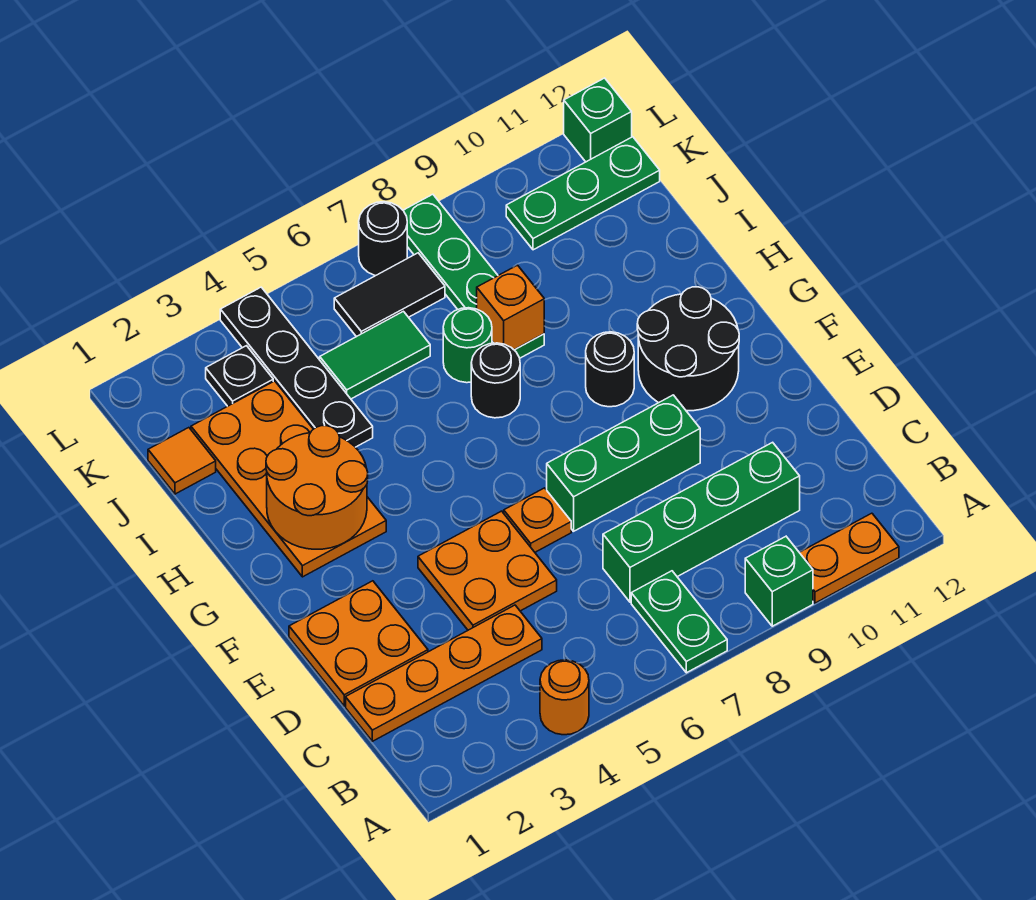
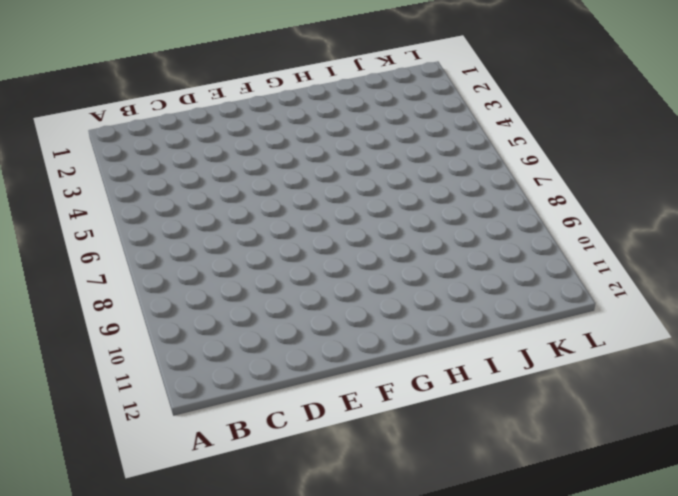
none -> orange round brick A4 level 1
none -> green plate A7:B7 level 1
none -> green brick A9 level 1

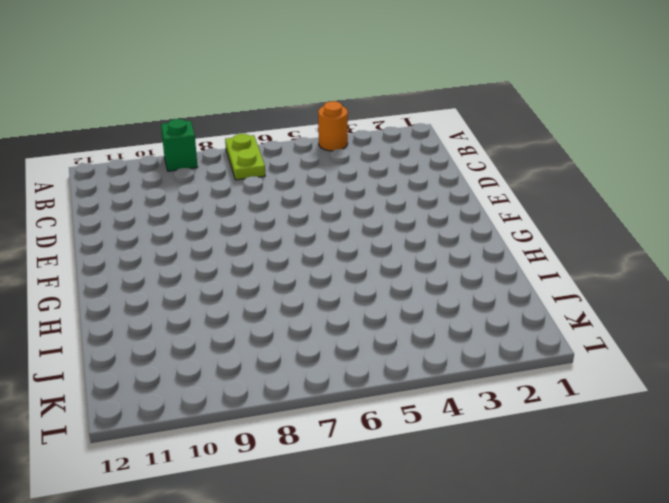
lime plate A7:B7 level 1 -> green plate A7:B7 level 1
none -> orange plate A10:A11 level 1
none -> orange plate C1:C4 level 1
none -> green brick C7:C10 level 1

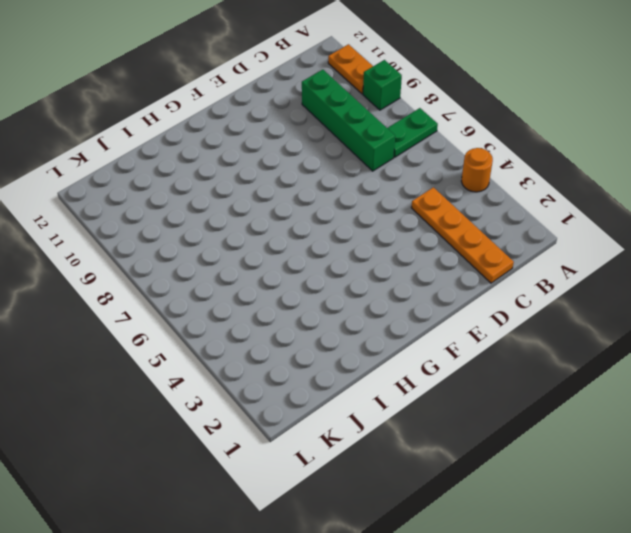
none -> orange plate D1:E2 level 1
none -> orange plate D4:E5 level 1
none -> orange plate E6 level 1

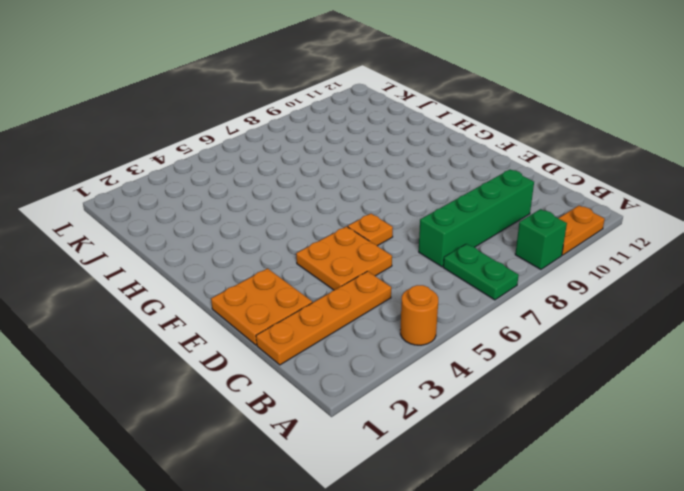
none -> green brick E7:E9 level 1
none -> black round brick F10:G11 level 1
none -> orange plate G2:J3 level 1

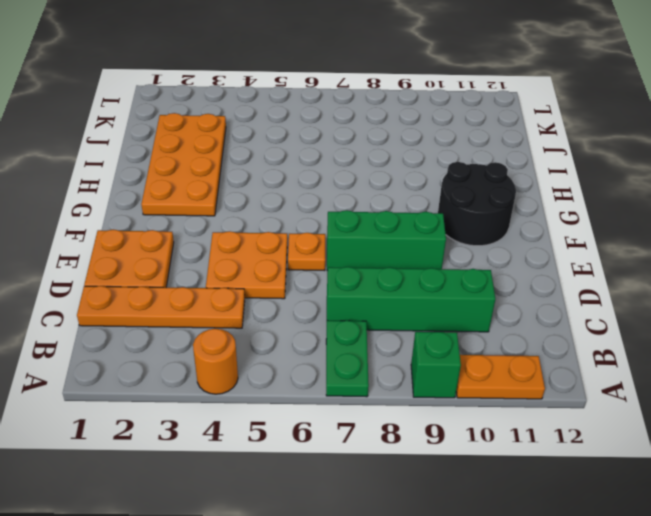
none -> black round brick G9 level 1
none -> black round brick H7 level 1
none -> black plate I4:L4 level 1

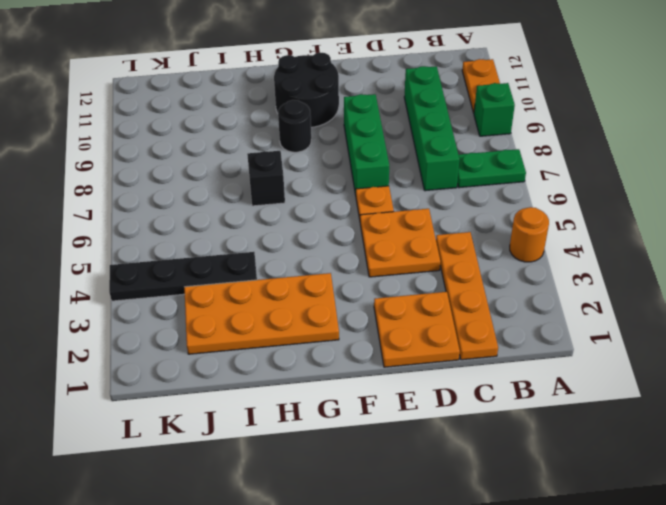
black brick H7 level 1 -> black round brick H7 level 1
none -> green round brick I7 level 1
none -> green plate I8:L8 level 1
none -> orange tile J1 level 1

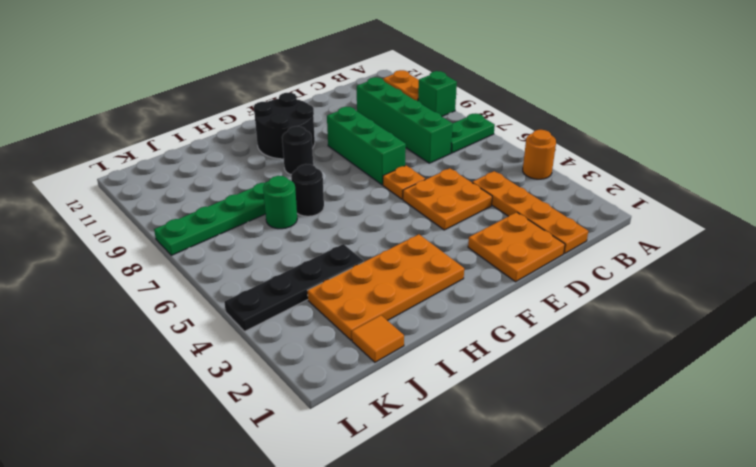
none -> green tile J5:J6 level 1
none -> black plate K3 level 1
none -> black tile K6:K7 level 1

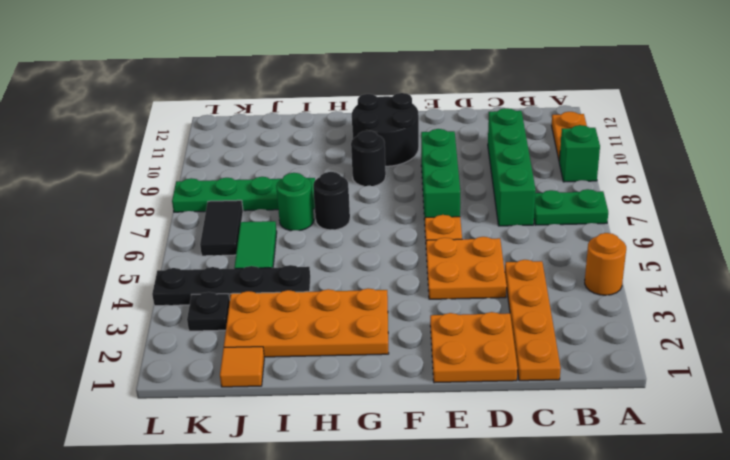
none -> green plate K10:K12 level 1
none -> black round brick L7 level 1
none -> green brick L12 level 1

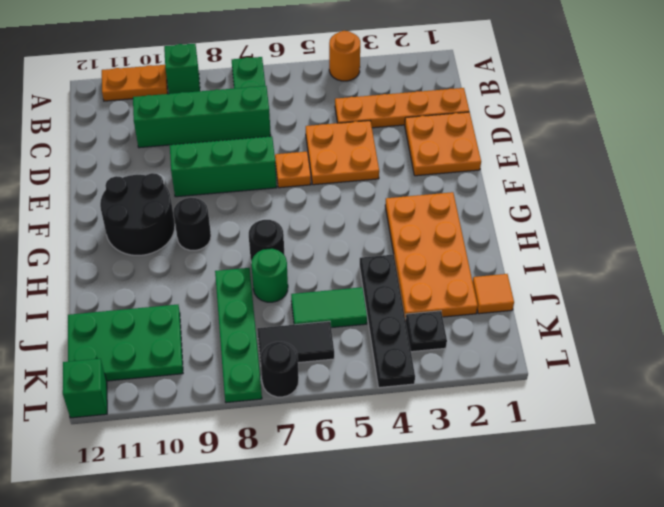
green plate J10:K12 level 1 -> green plate K10:K12 level 1
none -> orange round brick G2:H3 level 2
none -> orange brick I8 level 2

